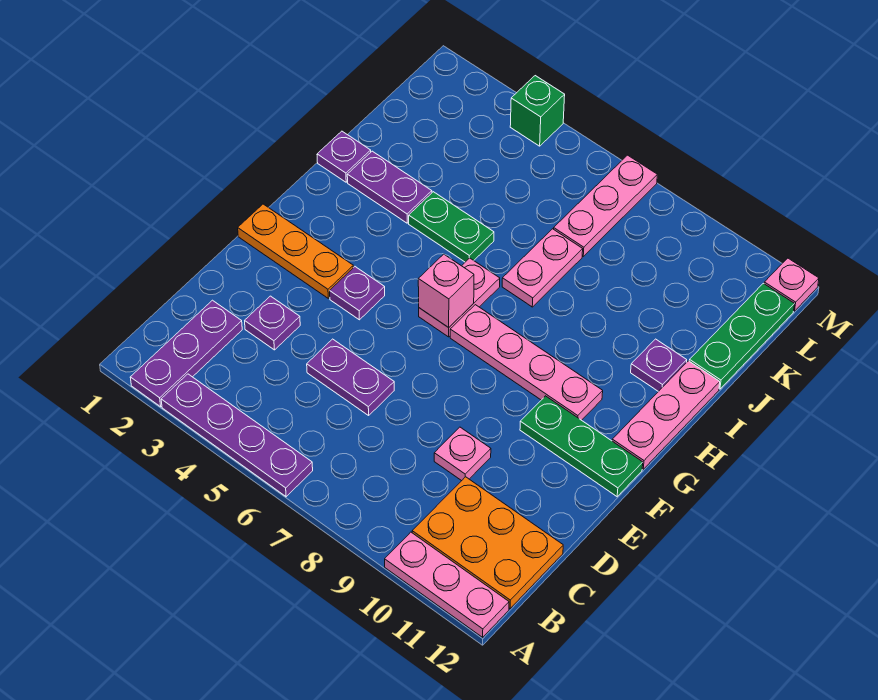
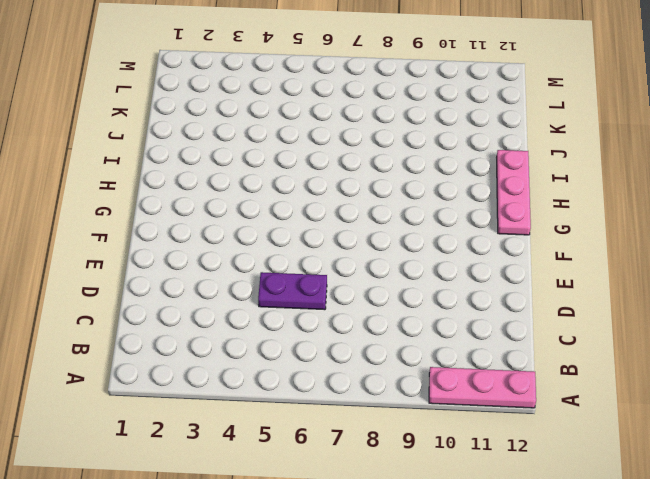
none -> purple plate A2:C2 level 1
none -> purple plate A3:A6 level 1
none -> orange plate B10:C12 level 1

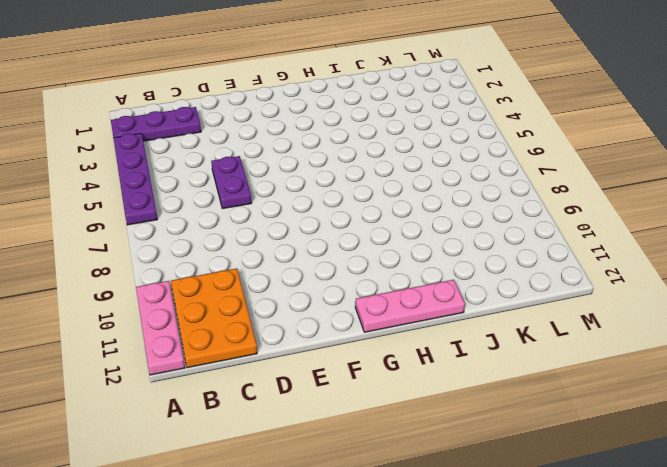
none -> purple plate D3 level 1
none -> pink plate D9 level 1
none -> orange plate F1:F3 level 1

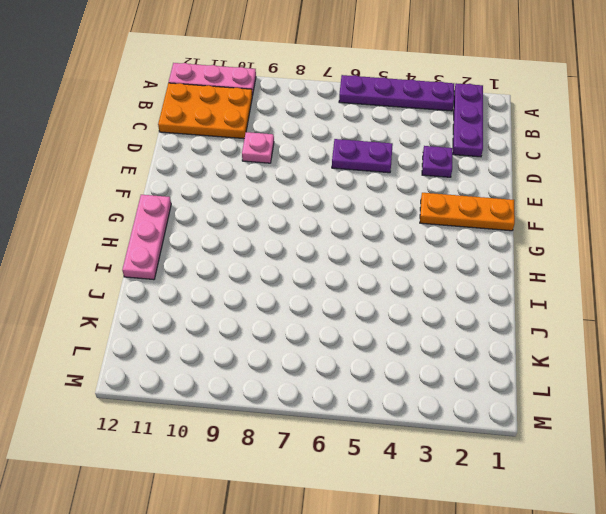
none -> purple plate F4 level 1
none -> green plate F10:F12 level 1
none -> pink plate G6:H6 level 1

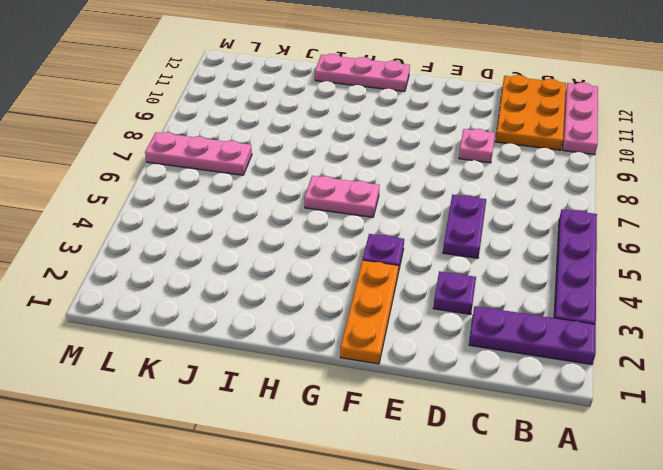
none -> green plate F10:F12 level 1
none -> pink plate G7:G10 level 1
none -> purple plate I1 level 1

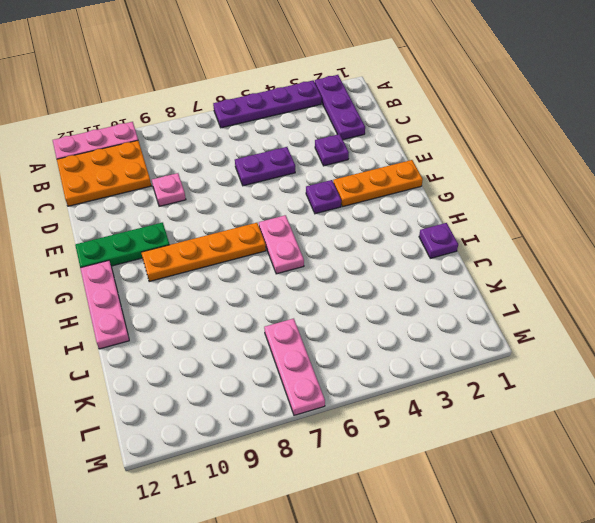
orange plate G7:G10 level 1 -> pink plate G7:G10 level 1
none -> purple plate I2:I3 level 1
none -> green plate I4:I5 level 1
none -> pink plate I7:J7 level 1

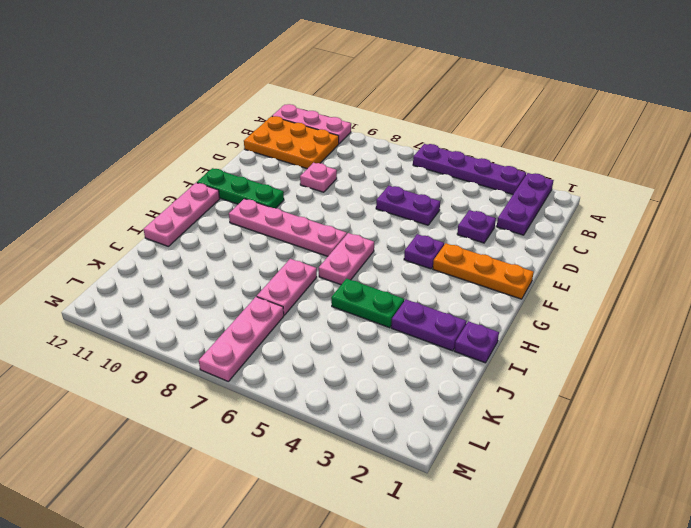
none -> purple plate I11 level 1
none -> green plate J12:L12 level 1
none -> green brick M4 level 1

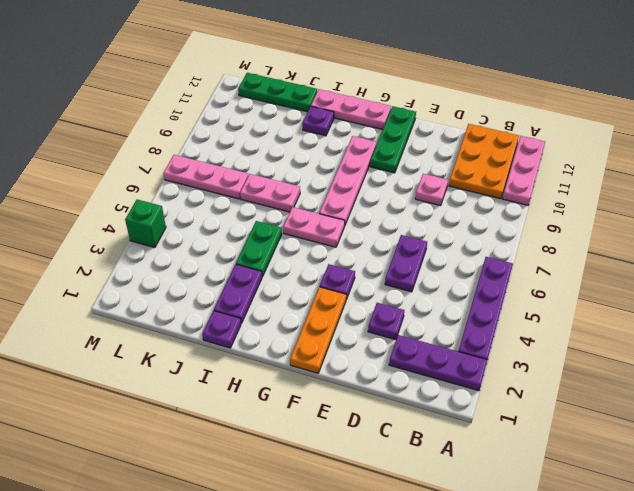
none -> pink plate M12 level 1
none -> pink brick G6 level 2

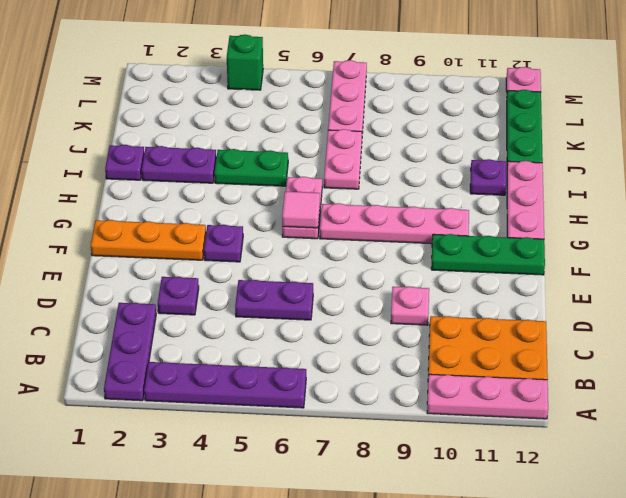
pink tile G6 level 2 -> pink brick G6 level 2

